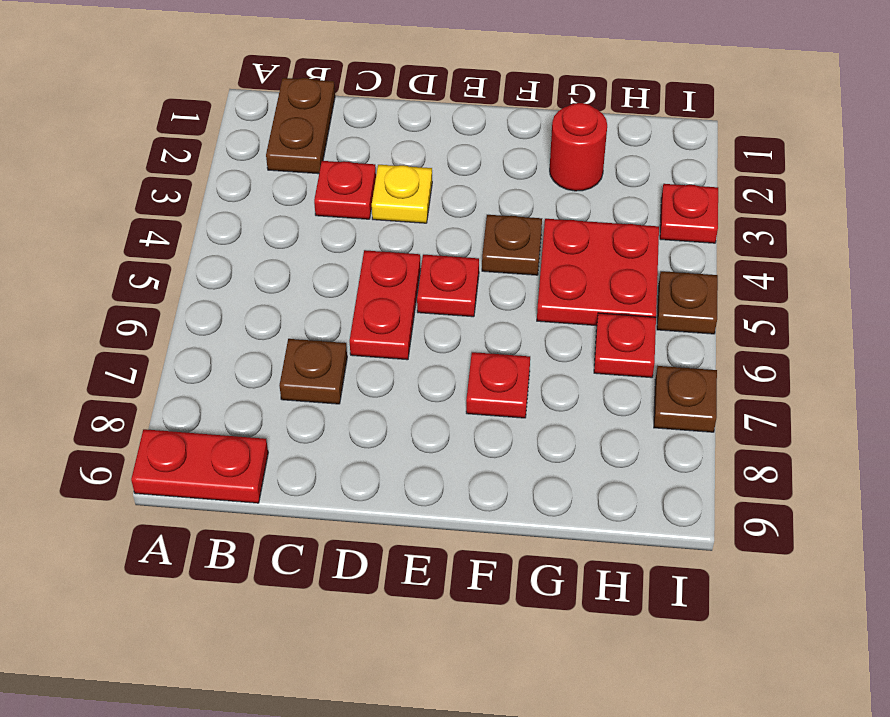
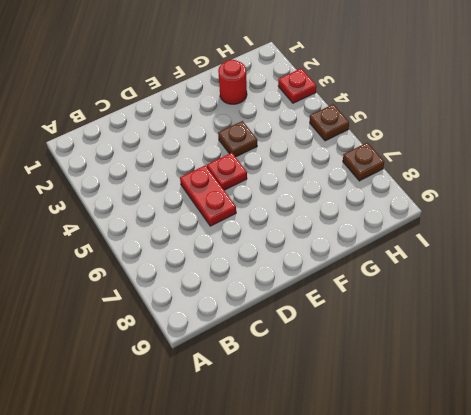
none -> red plate A9:B9 level 1
none -> brown plate B1:B2 level 1
none -> red plate C3 level 1

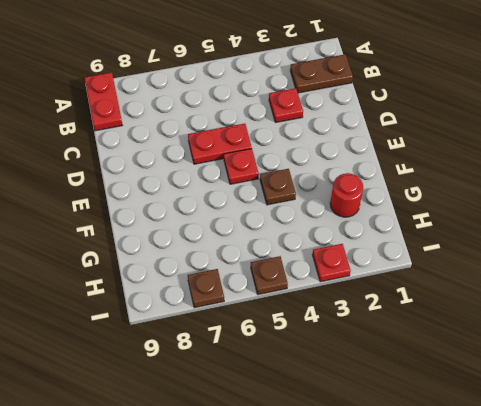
none -> brown plate C7 level 1
none -> yellow plate D3 level 1
none -> red plate F7 level 1

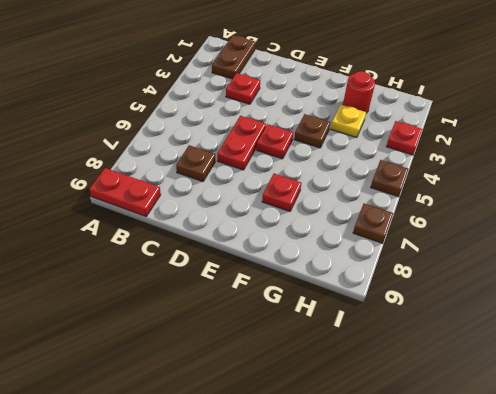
yellow plate G3 level 1 -> yellow plate D3 level 1
none -> red plate G4:H5 level 1
none -> red plate H6 level 1

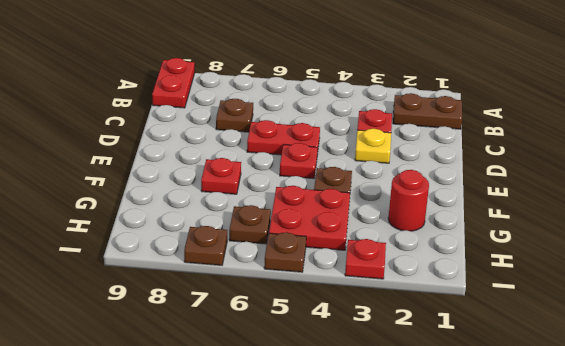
brown plate H6 level 1 -> red plate H6 level 1

